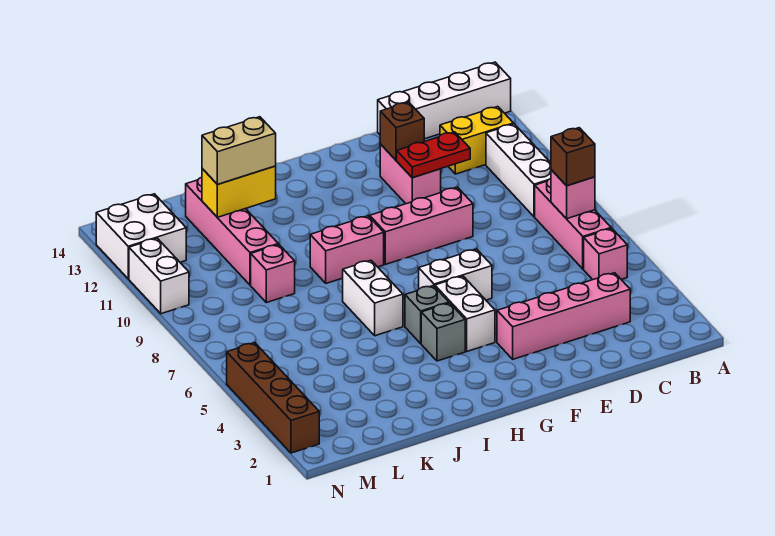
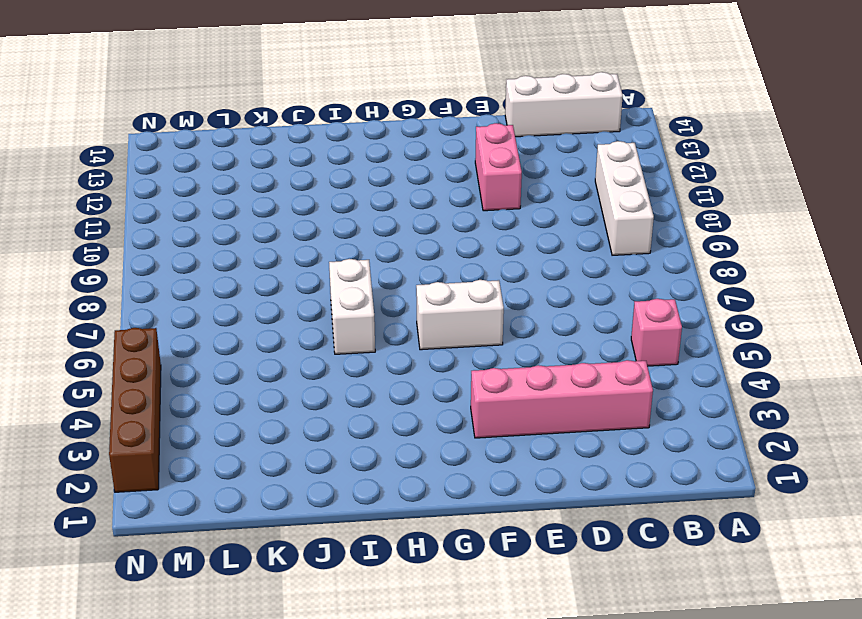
white brick B14:D14 level 1 -> white brick A14:D14 level 1
none -> pink brick B6:B8 level 1
none -> yellow brick B12:C12 level 1
none -> pink brick E9:G9 level 1

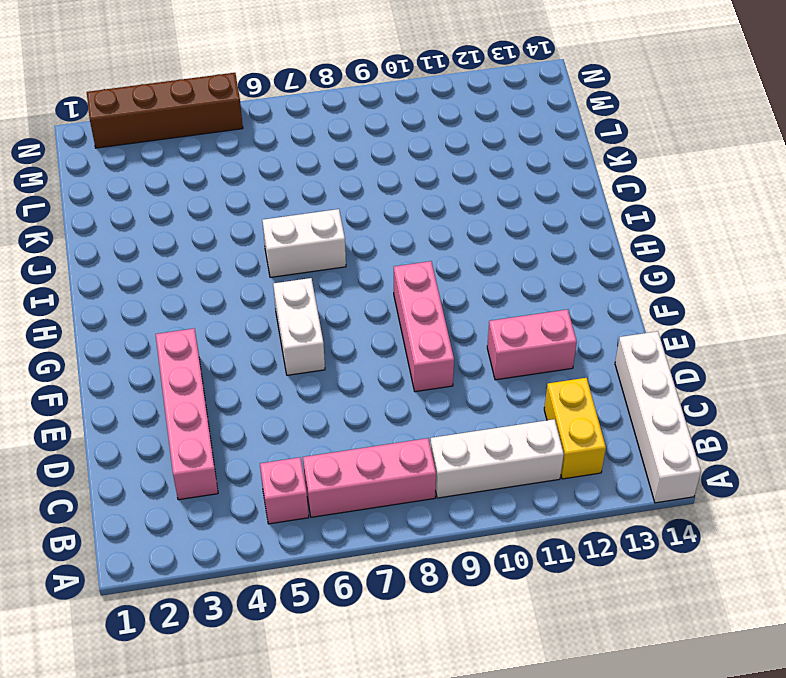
none -> white brick G4:G5 level 1
none -> grey brick H4 level 1
none -> grey brick H5 level 1

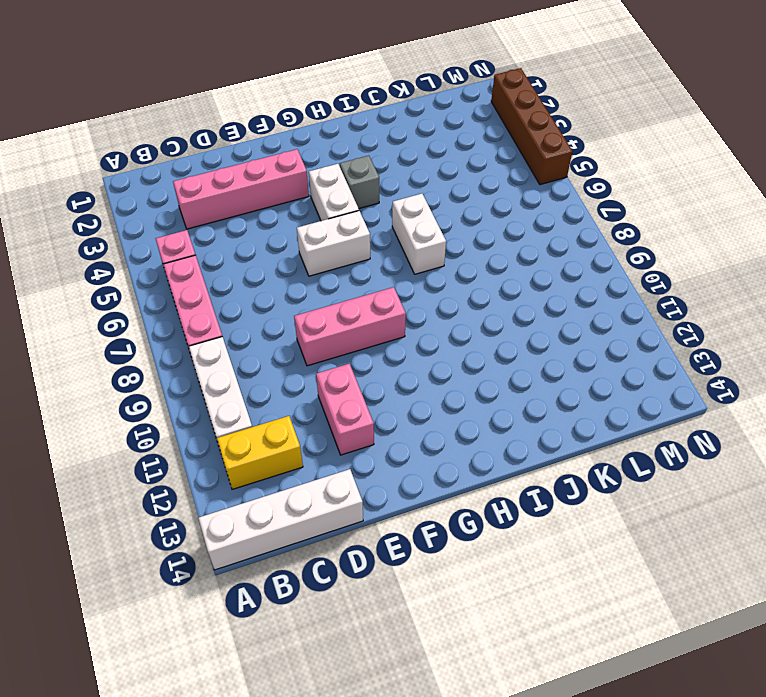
none -> grey brick H5 level 1
none -> pink brick H9:I9 level 1
none -> pink brick K9 level 1

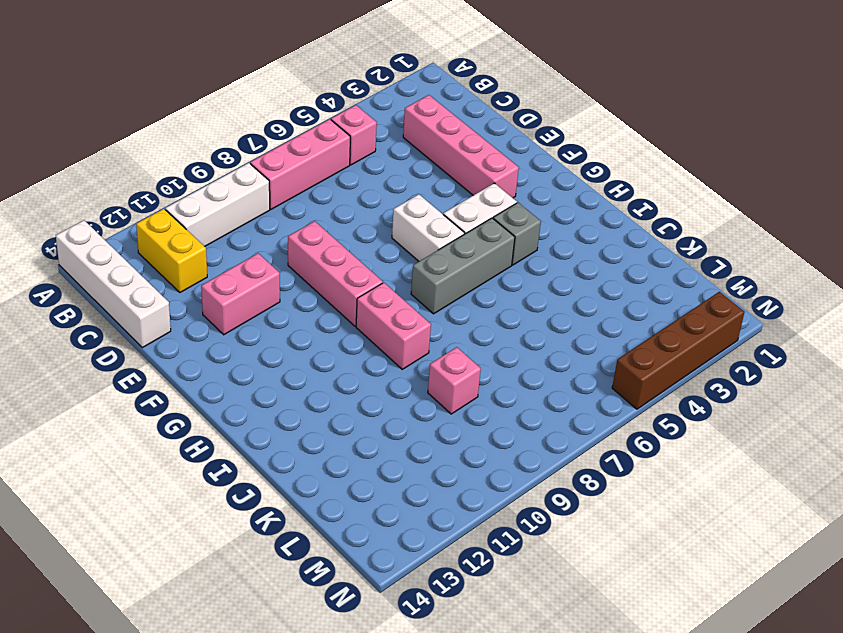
grey brick H5:H7 level 1 -> grey brick H5 level 1
none -> white brick I6:I7 level 1
none -> pink brick K10:K13 level 1
none -> white brick M12:N13 level 1

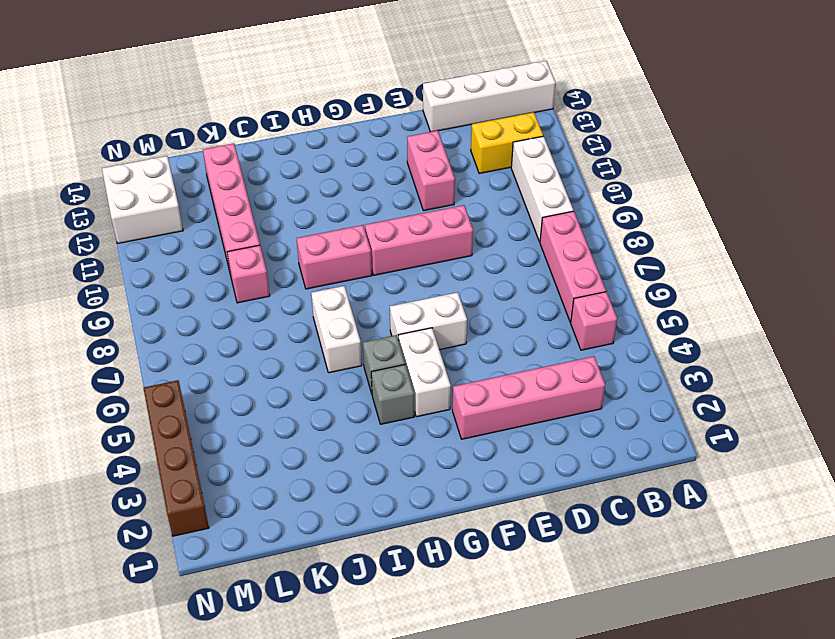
none -> white brick N10:N11 level 1
none -> pink brick B7 level 2
none -> red plate D11:E11 level 2

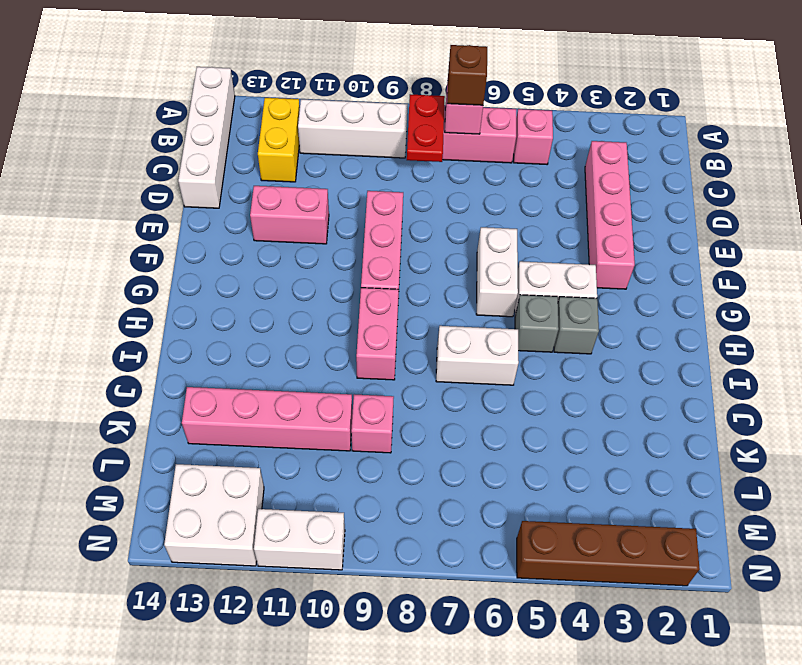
red plate B8:C8 level 2 -> red plate D11:E11 level 2
none -> brown brick E12 level 2
none -> yellow brick J12:K12 level 2
none -> tan brick J12:K12 level 3

